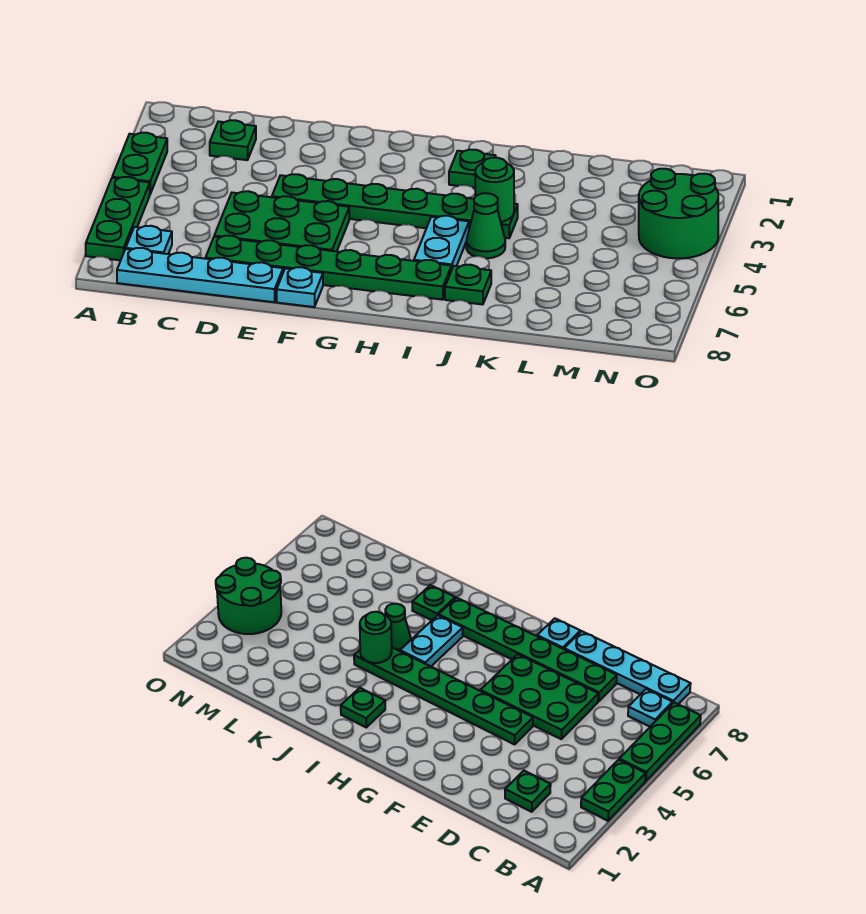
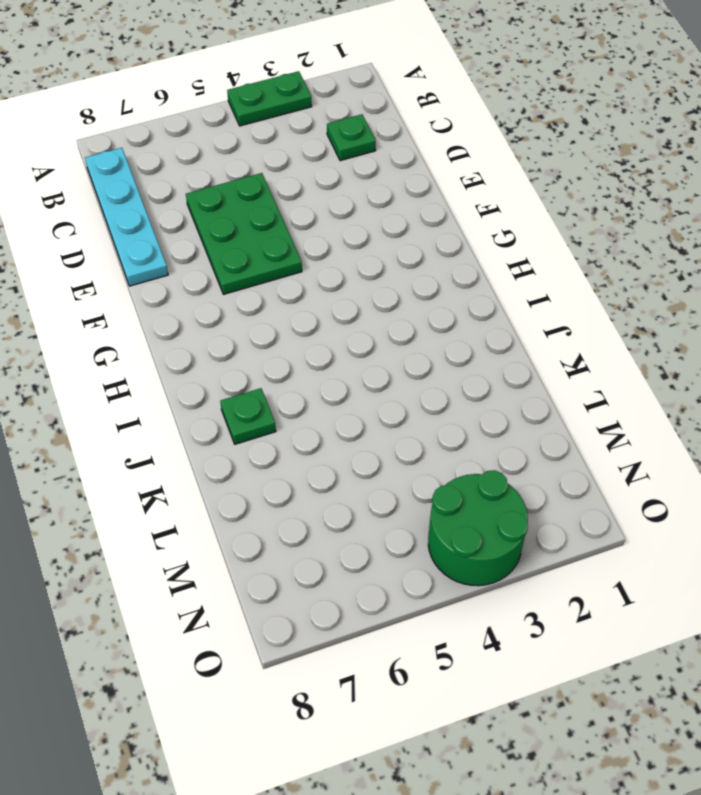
none -> green plate A5:A7 level 1
none -> cyan plate B7 level 1
none -> green plate D7:I7 level 1

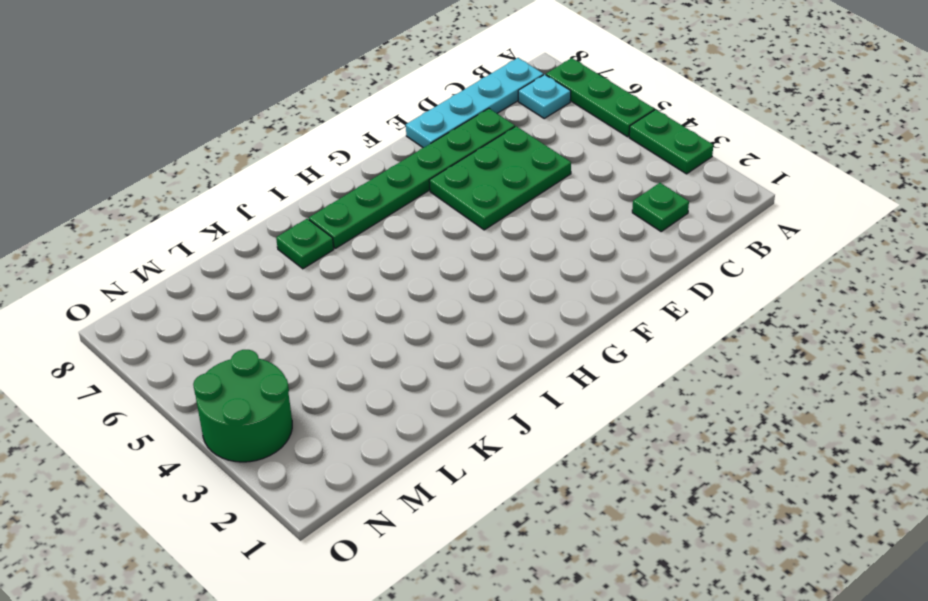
none -> green plate E4:J4 level 1
none -> cyan plate F8 level 1
none -> green plate I2 level 1

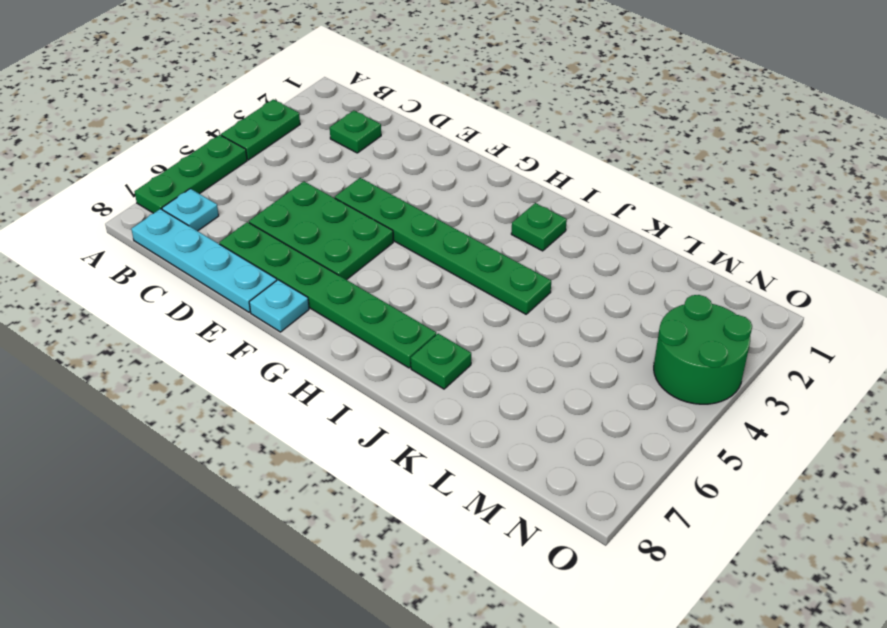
none -> cyan plate I5:I6 level 1
none -> green cone J5 level 1
none -> green round brick J4 level 2

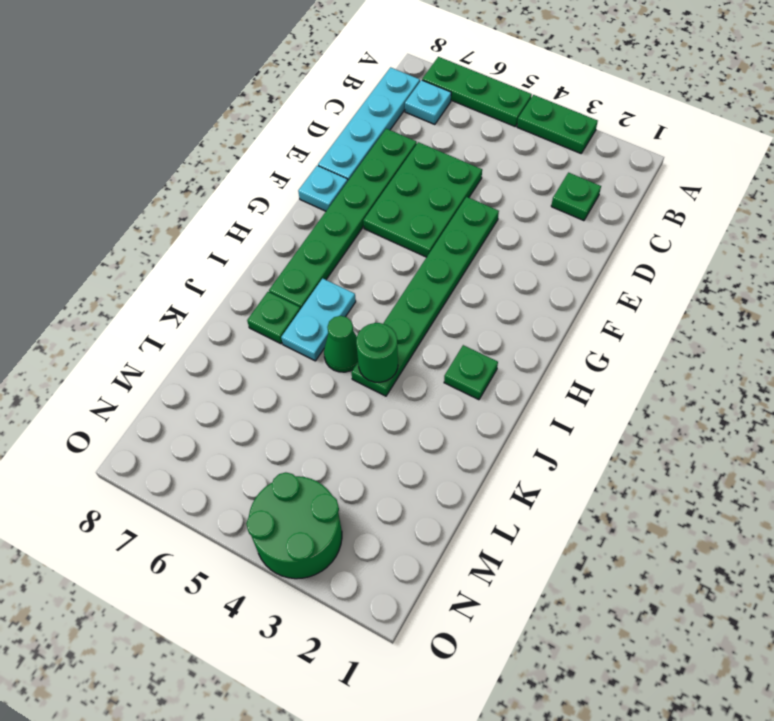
cyan plate I6:J6 level 1 -> cyan plate I5:I6 level 1

